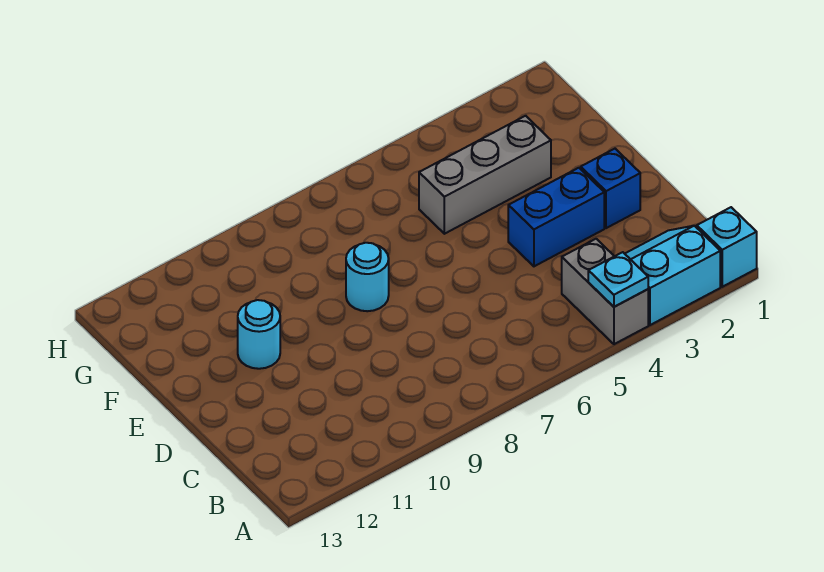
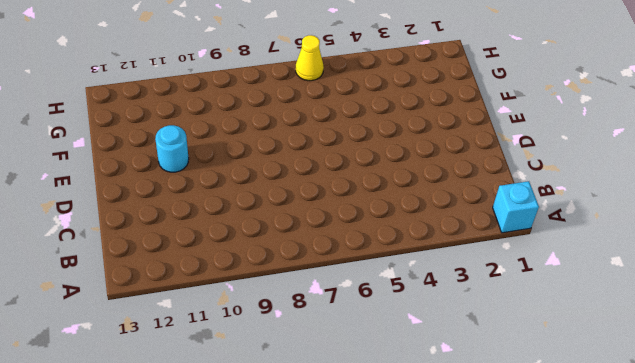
yellow cone H6 level 1 -> none
none -> cyan slope A2:B3 level 1 top A
none -> grey brick A4:B4 level 1

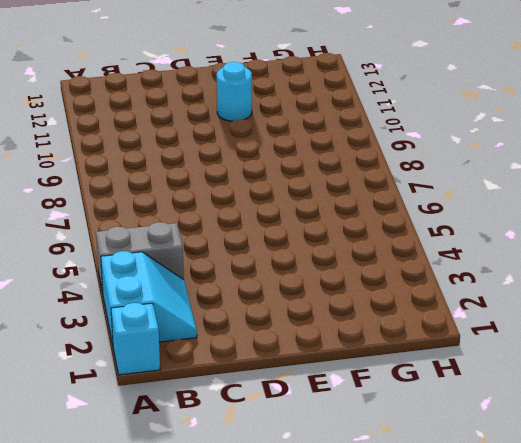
none -> blue brick D2 level 1
none -> blue brick D3:D4 level 1

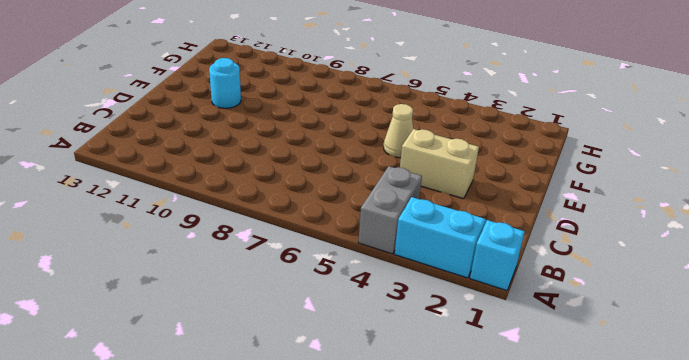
tan brick D3:D4 level 1 -> blue brick D3:D4 level 1
tan cone E5 level 1 -> none
none -> blue brick D2 level 1
none -> cyan round brick E8 level 1

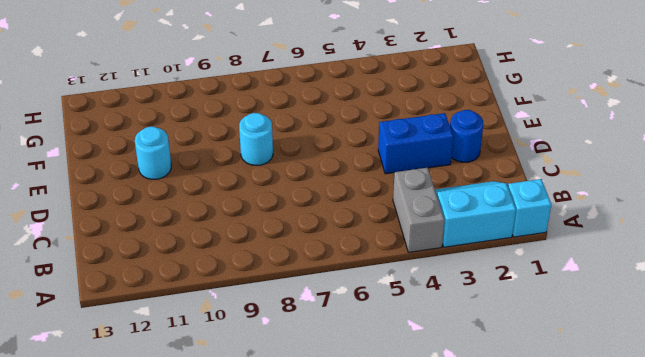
blue round brick D2 level 1 -> blue brick D2 level 1
none -> grey brick F3:F5 level 1
none -> cyan plate A4 level 2

